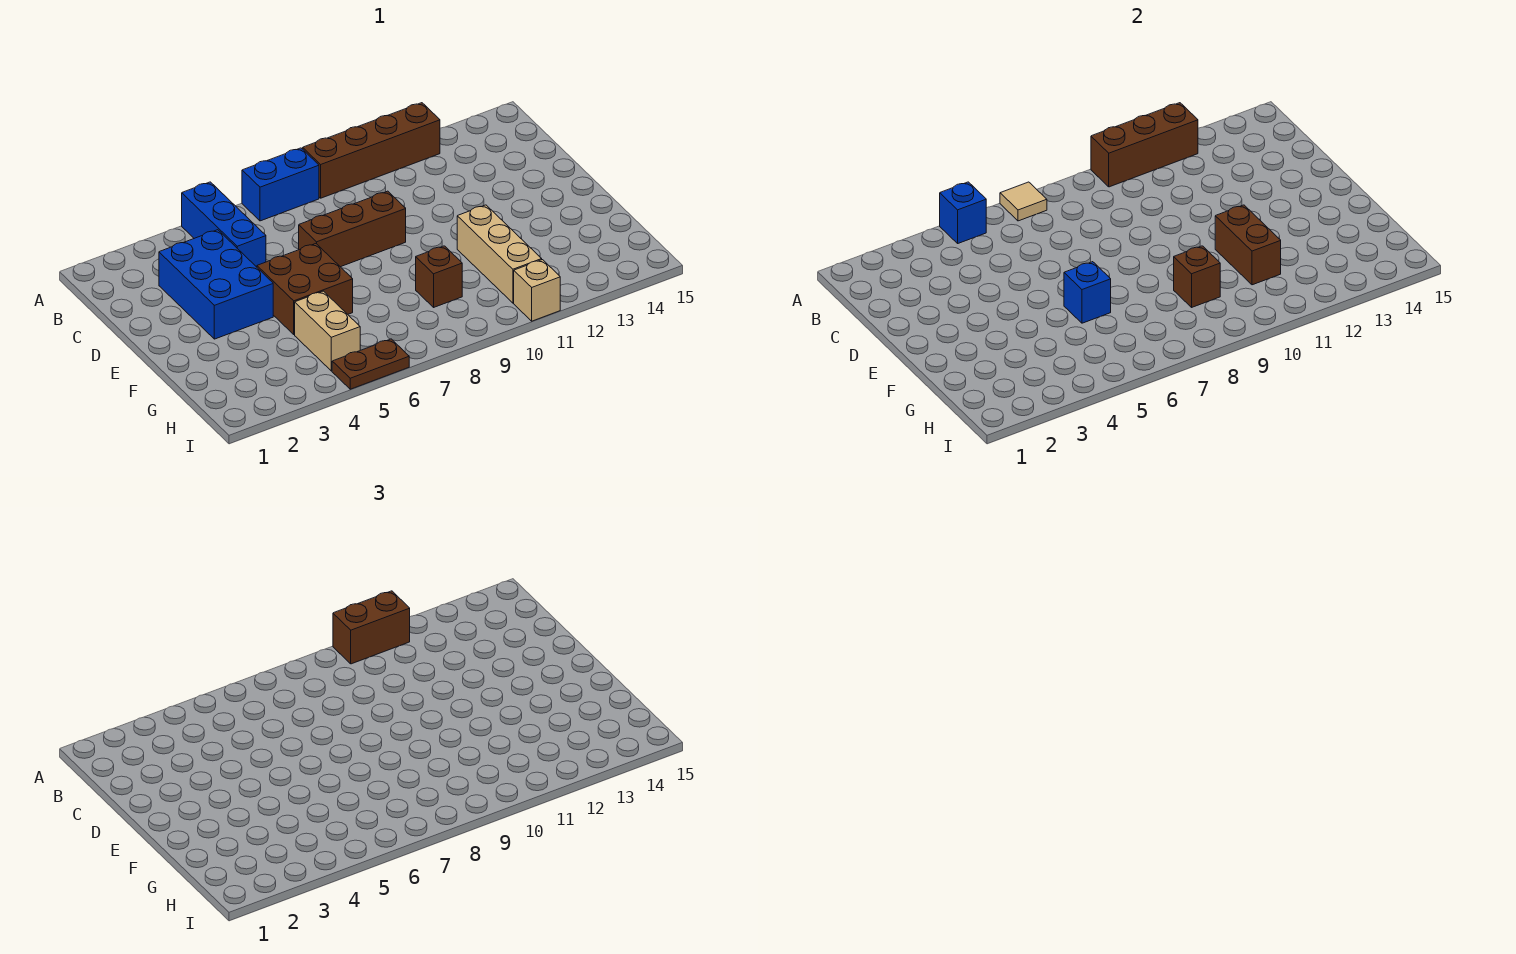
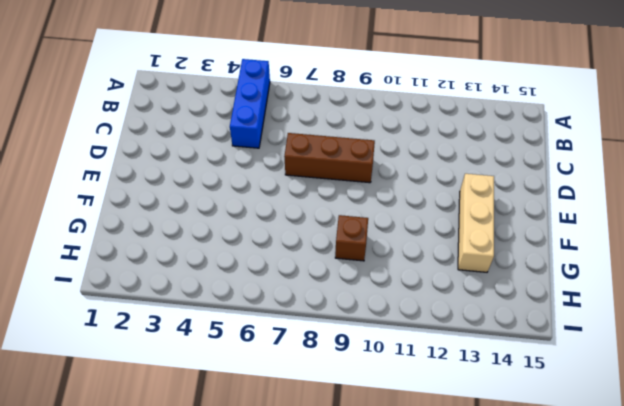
tan brick E13:G13 level 1 -> tan brick F11:H11 level 1
none -> blue brick A7:A8 level 1
none -> brown brick A9:A12 level 1
none -> blue brick C3:E4 level 1

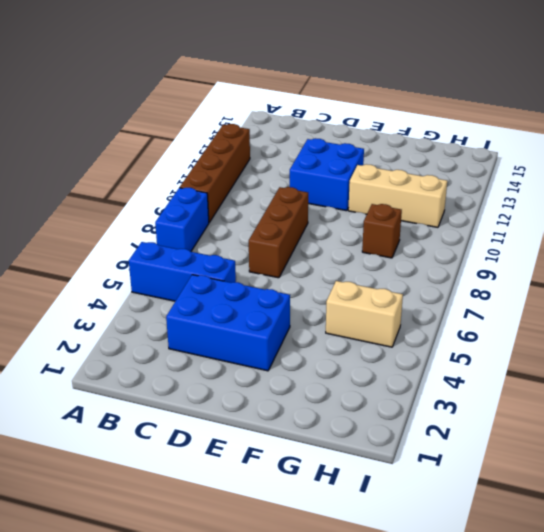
blue brick D11:E12 level 1 -> none
none -> brown brick E5:F6 level 1
none -> brown plate I5:I6 level 1
none -> tan brick I11 level 1

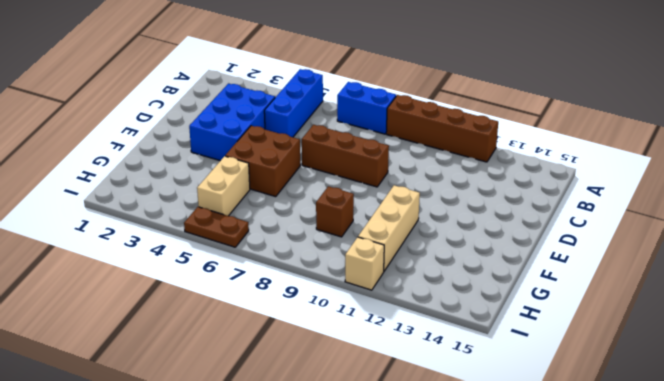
none -> blue brick A5 level 2
none -> tan tile A7 level 2
none -> brown brick A10:A12 level 2

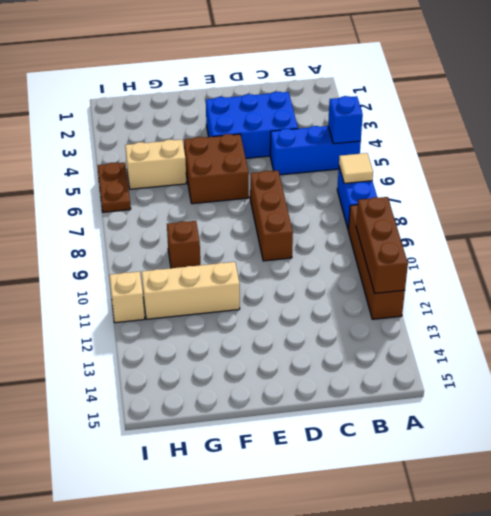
none -> blue brick F6 level 2
none -> brown brick F11:G11 level 2
none -> brown brick G9 level 2

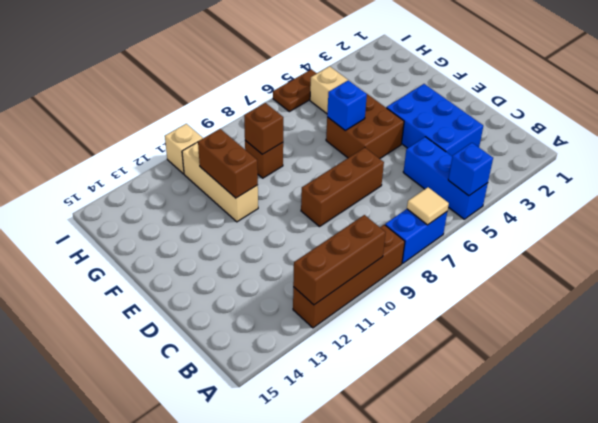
none -> brown brick A10:A11 level 3

